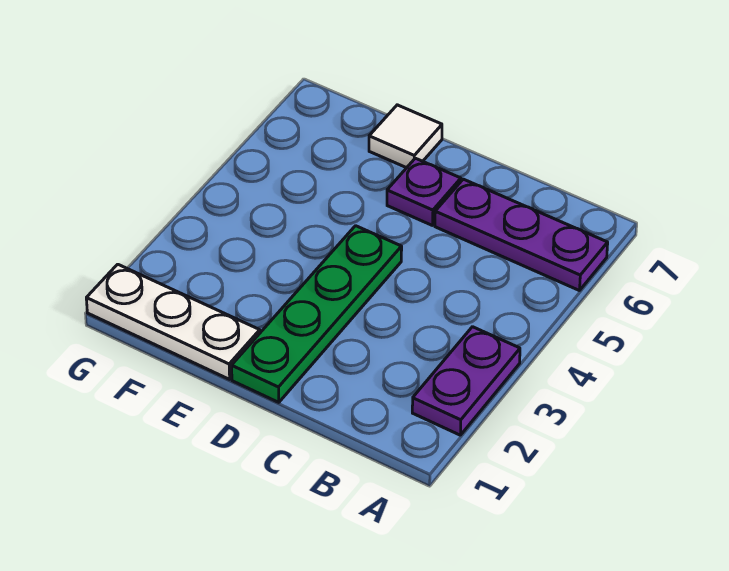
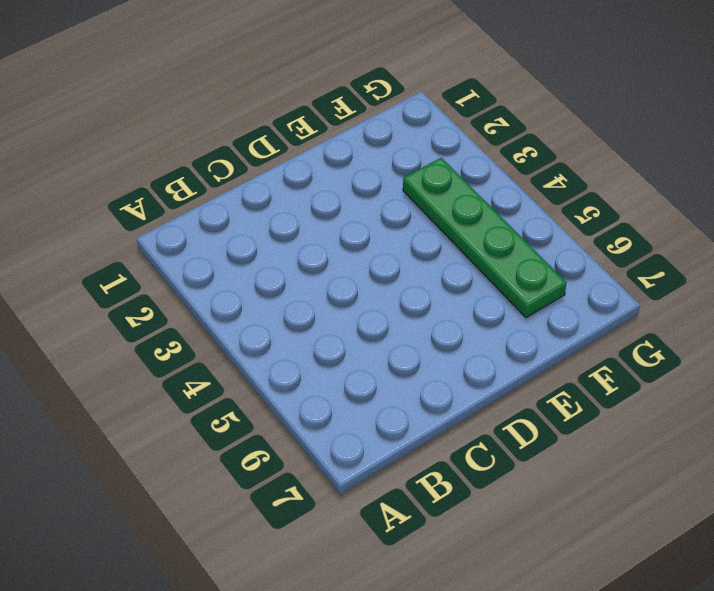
green plate F3:F6 level 1 -> green plate D1:D4 level 1
none -> purple plate A2:A3 level 1
none -> purple plate A6:C6 level 1

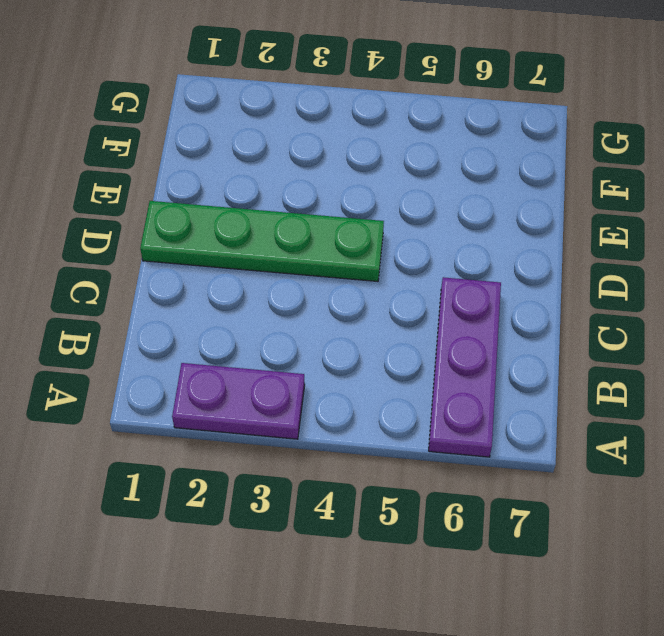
none -> purple plate D6 level 1
none -> white plate E1:G1 level 1

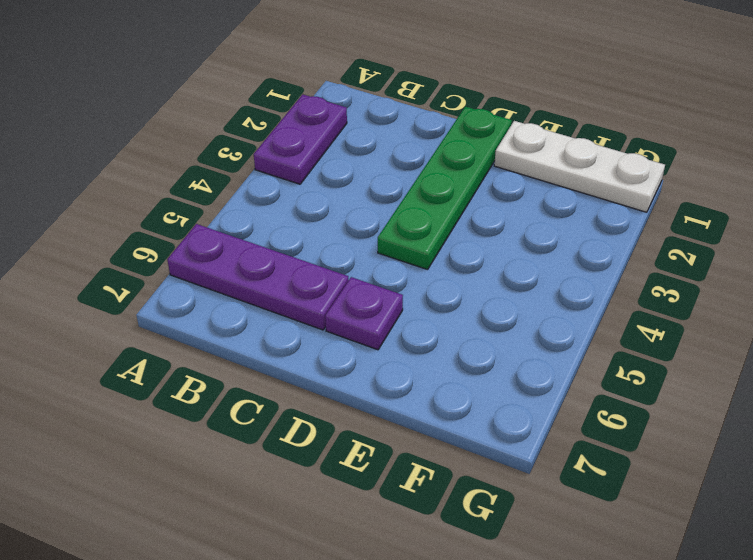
none -> white tile E7 level 1

